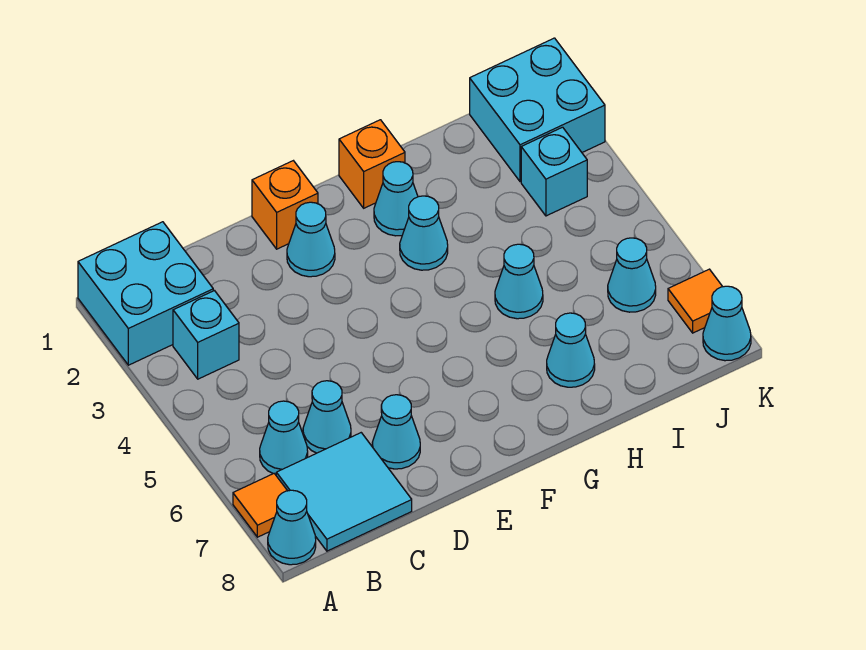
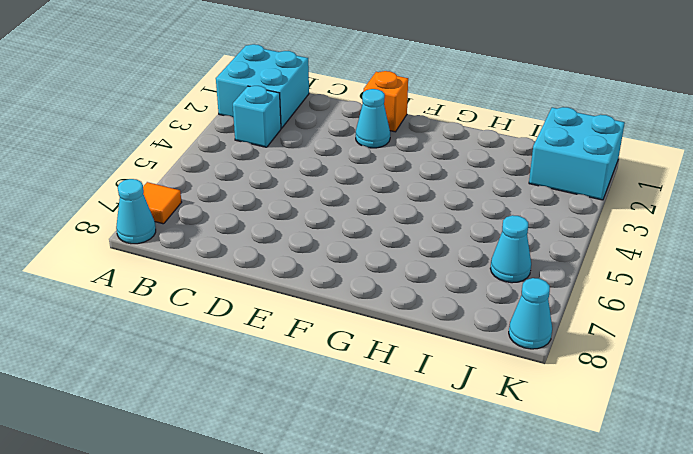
none -> cyan cone B6 level 1
none -> cyan tile B7:C8 level 1
none -> cyan cone C6 level 1

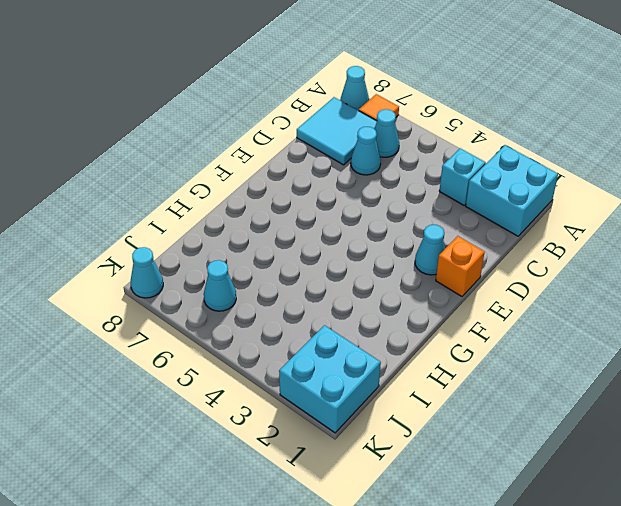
none -> cyan cone D7 level 1
none -> orange brick G1 level 1
none -> cyan cone G2 level 1

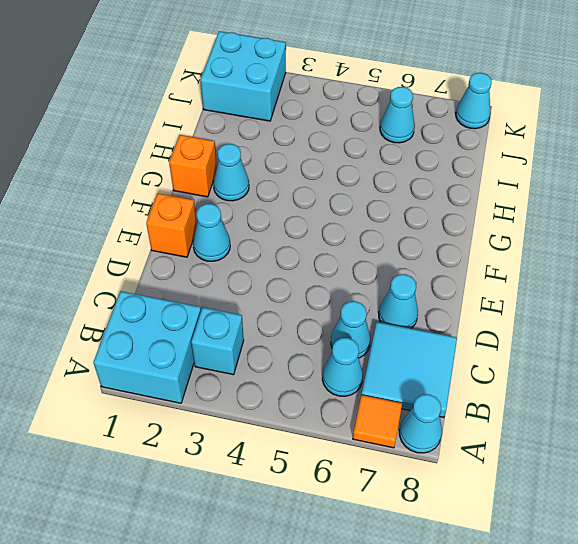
none -> cyan cone G3 level 1
none -> cyan cone H5 level 1
none -> cyan cone H7 level 1

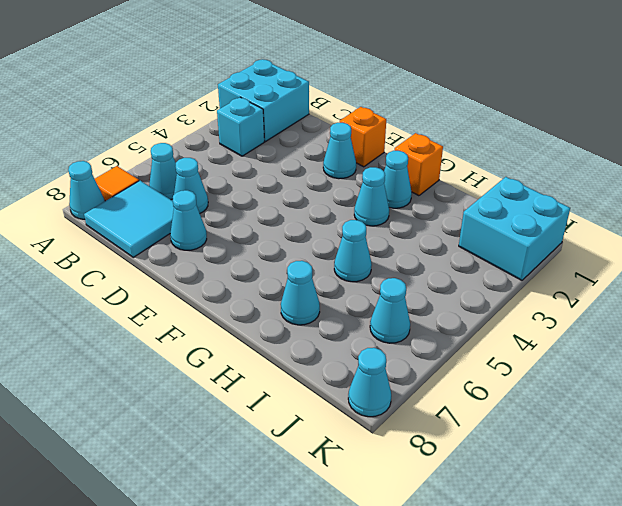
none -> cyan brick J3 level 1
none -> orange tile K7 level 1

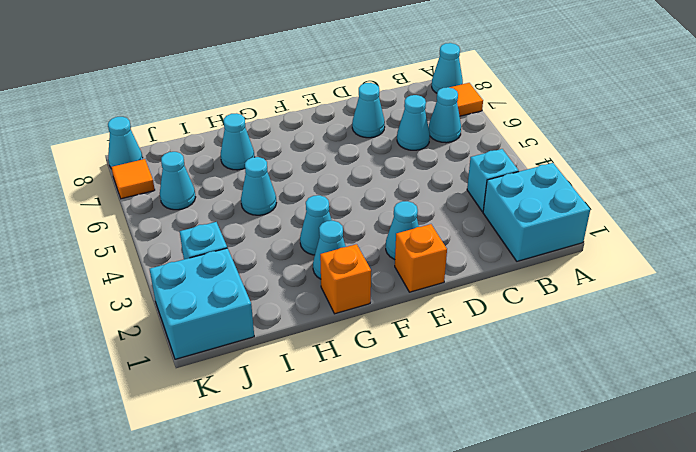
none -> cyan tile B7:C8 level 1

